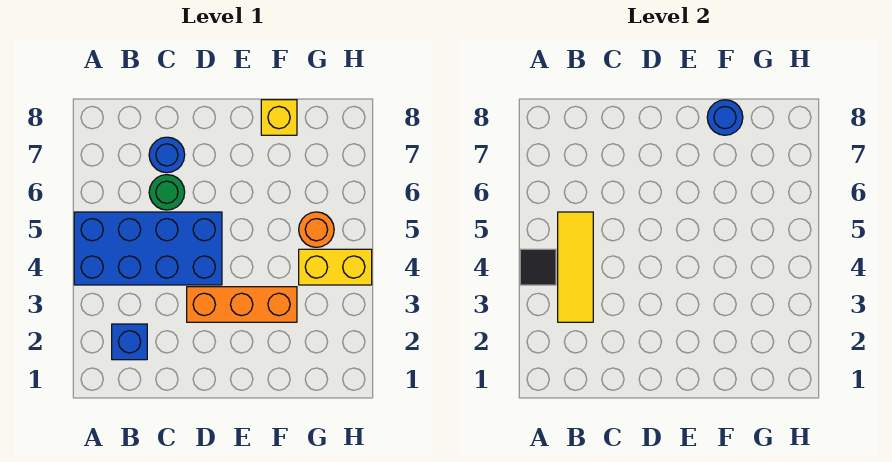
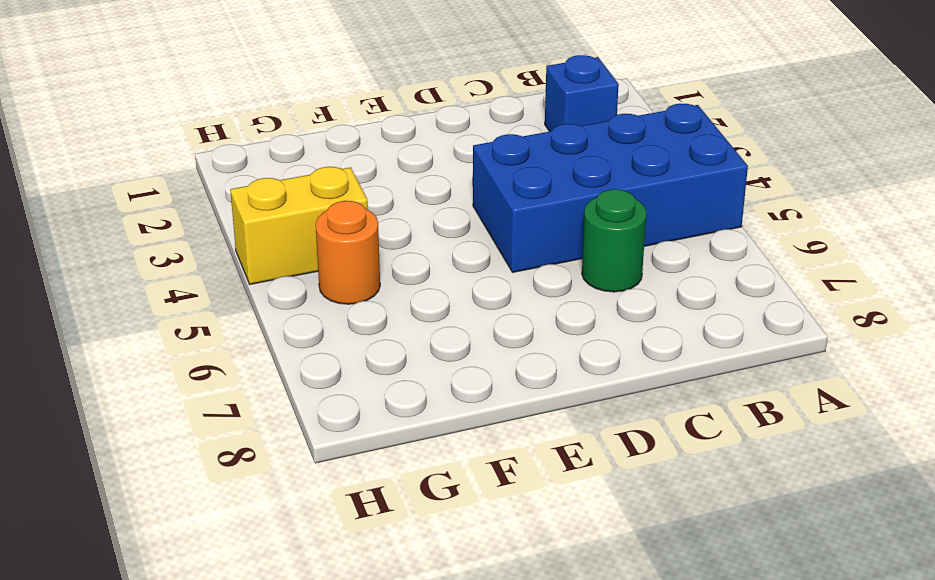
none -> blue round brick C7 level 1
none -> orange brick D3:F3 level 1

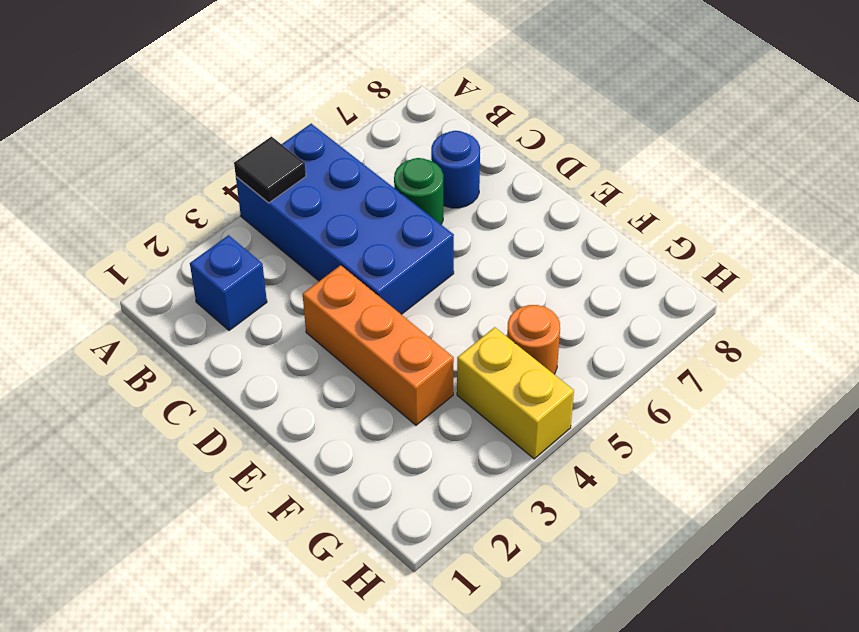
none -> yellow brick F8 level 1
none -> yellow tile B3:B5 level 2

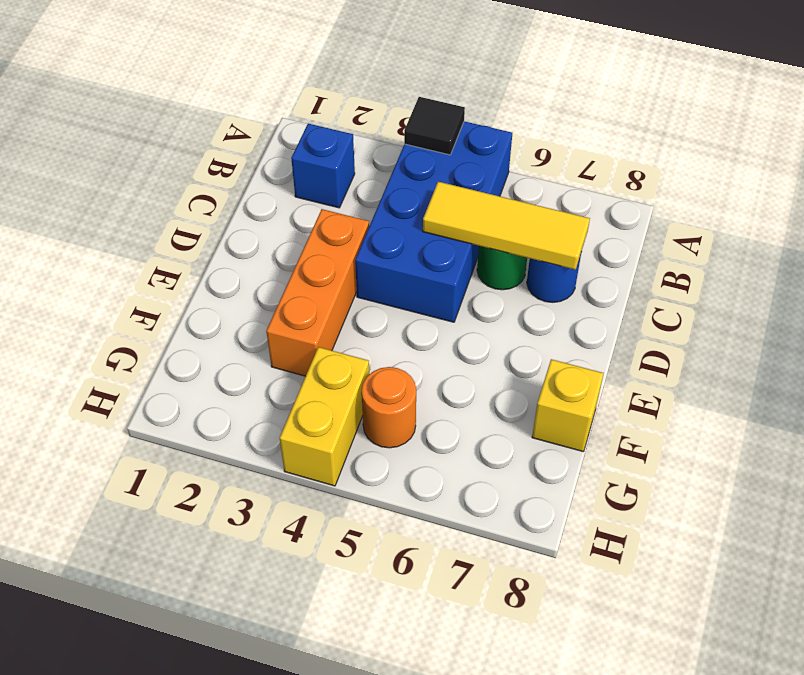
yellow tile C5:C7 level 2 -> yellow tile B3:B5 level 2
none -> blue round brick F8 level 2

